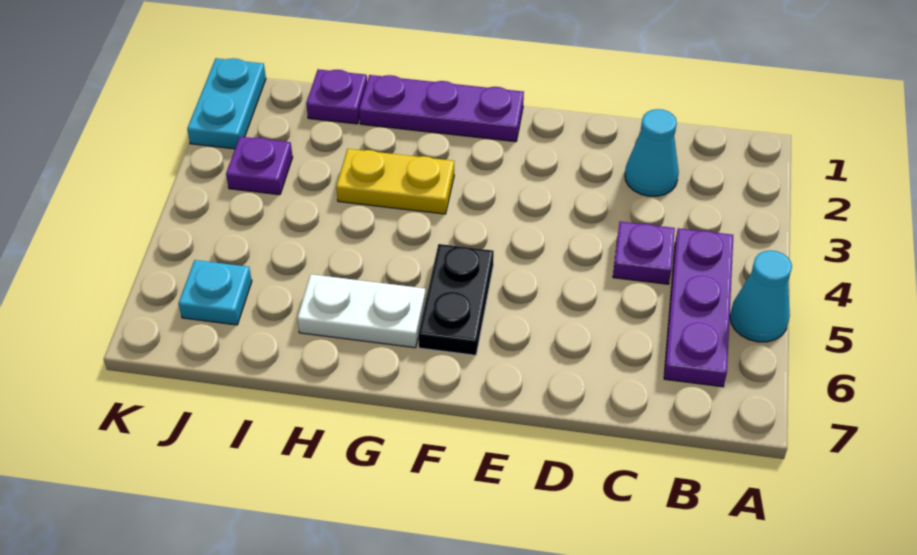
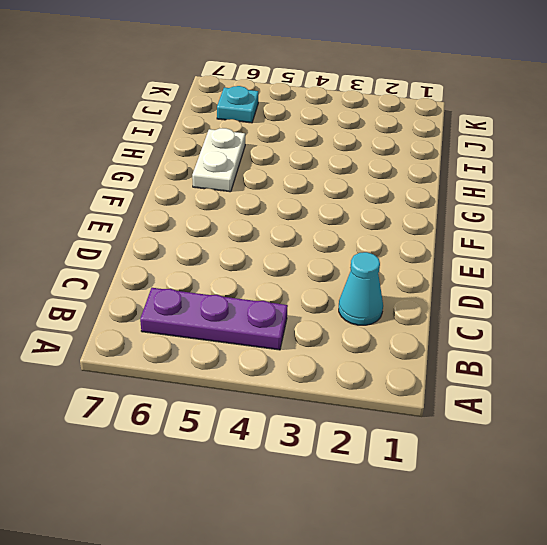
none -> cyan cone A5 level 1
none -> purple plate C4 level 1
none -> purple plate F1:H1 level 1

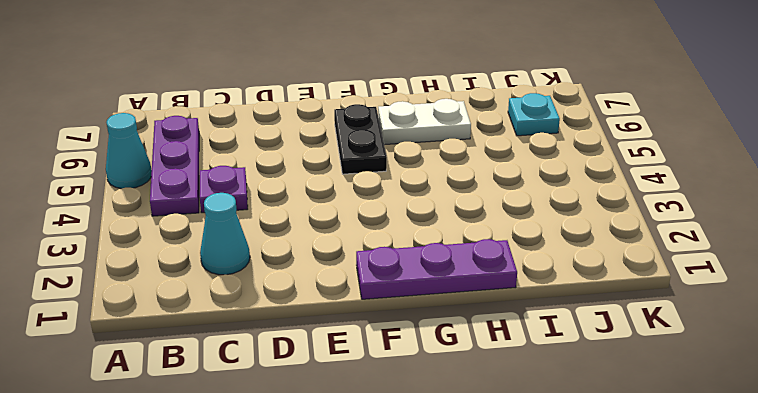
none -> yellow plate G3:H3 level 1
none -> purple plate I1 level 1
none -> purple plate J3 level 1

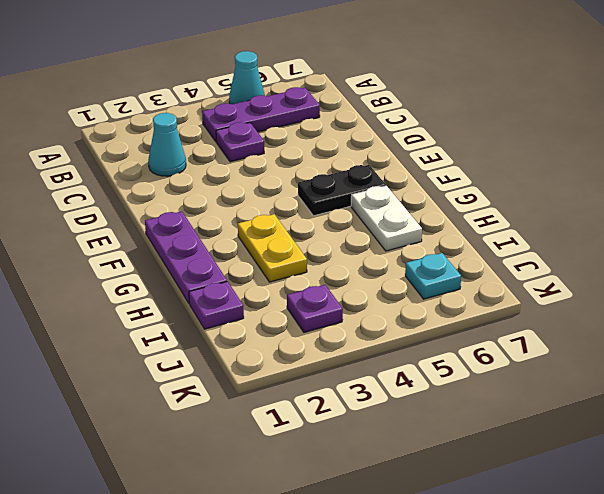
none -> cyan plate K1:K2 level 1

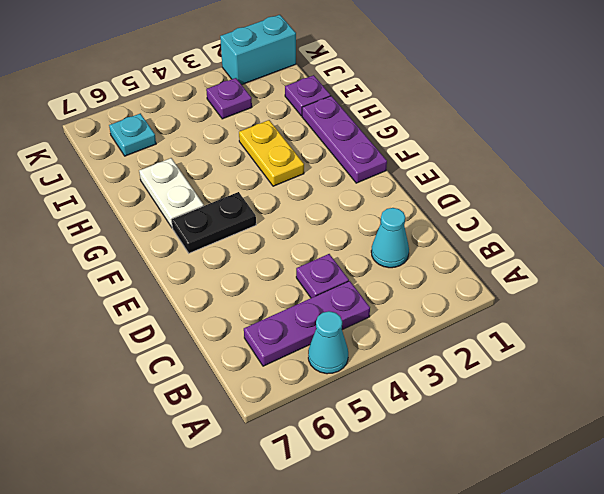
cyan brick K1:K2 level 1 -> cyan plate K1:K2 level 1

